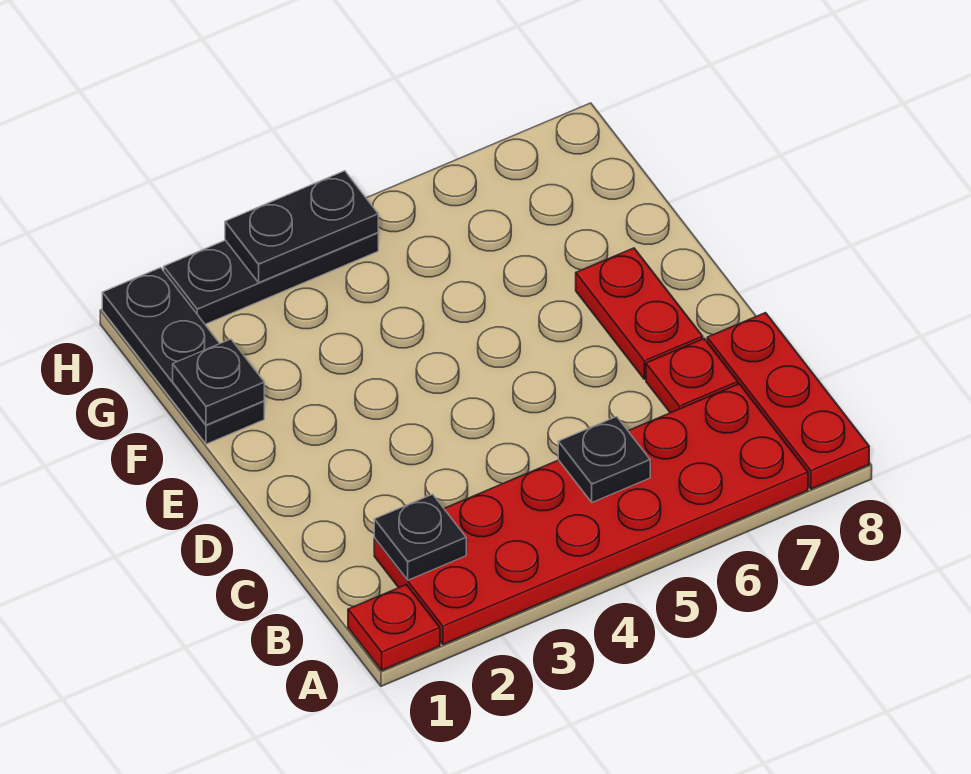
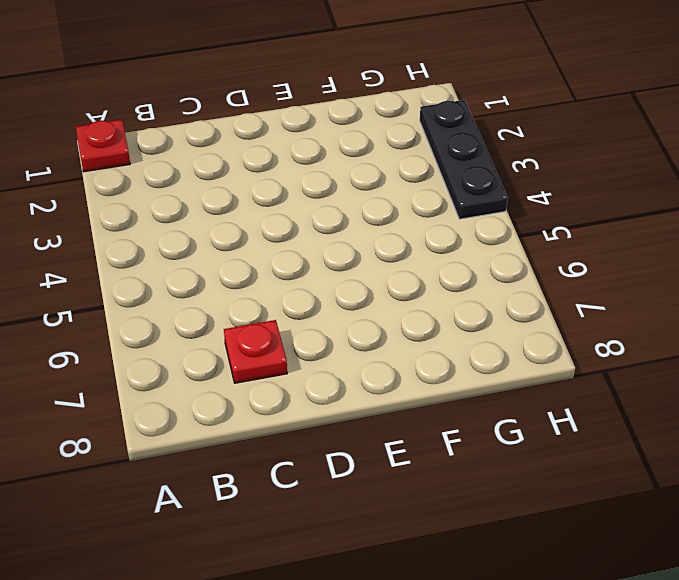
none -> red plate A2:B7 level 1
none -> red plate A8:C8 level 1

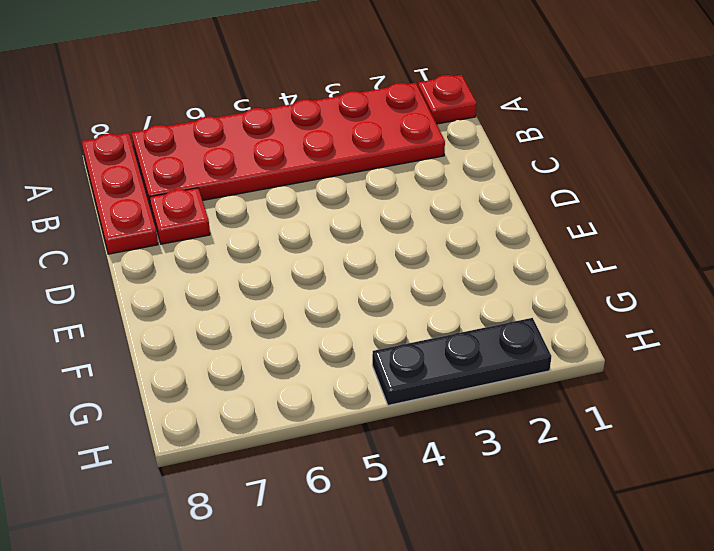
none -> red plate D7:E7 level 1
none -> black plate F1:H1 level 1

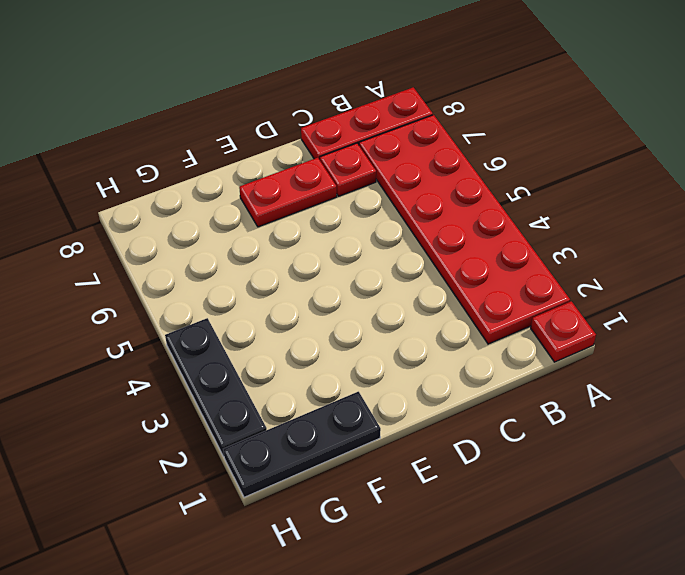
none -> black plate B2 level 2
none -> black plate B5 level 2

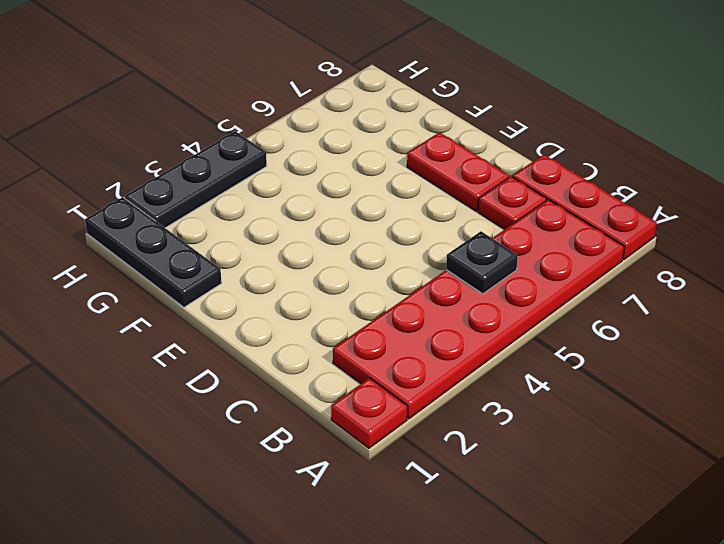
none -> black plate B2 level 2
none -> black plate F1 level 2

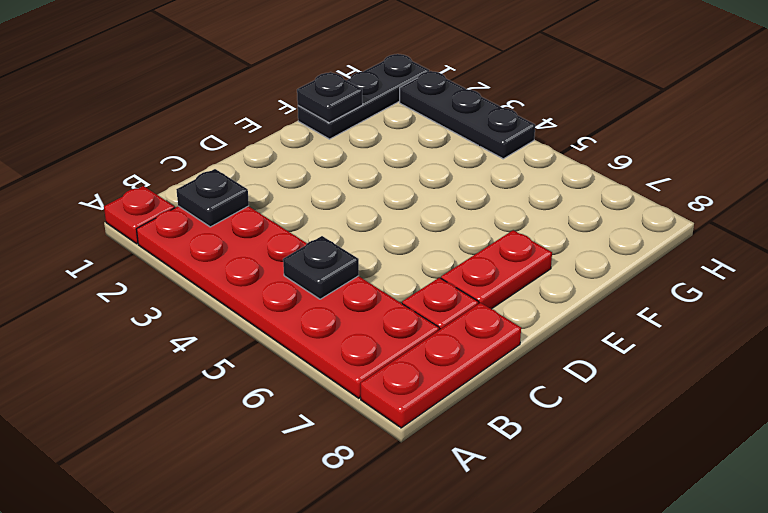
none -> black plate H3:H4 level 2

